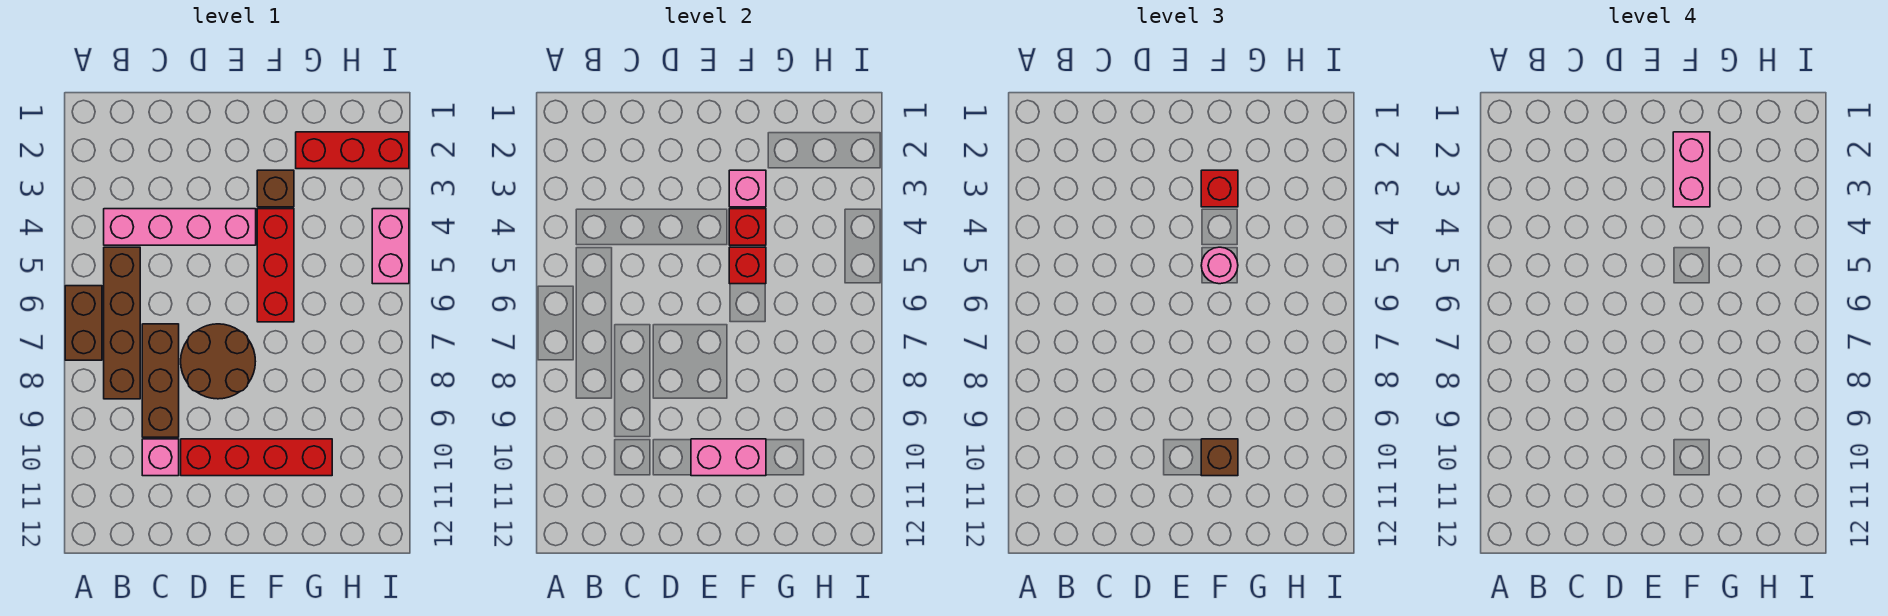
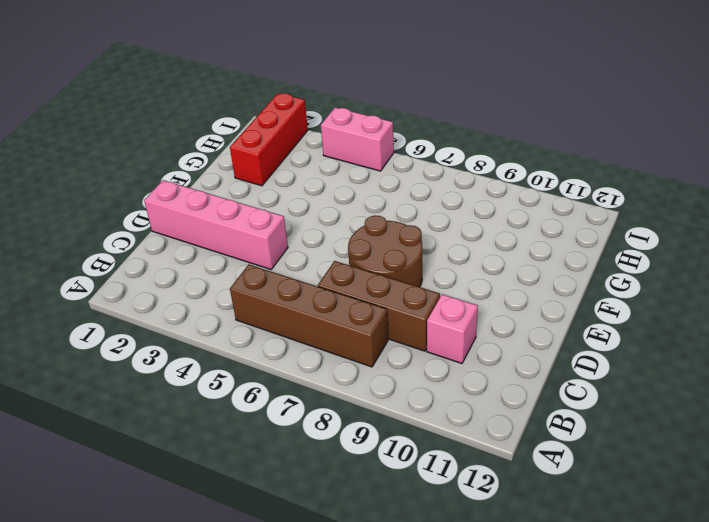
pink brick D1:D4 level 1 -> pink brick B4:E4 level 1
none -> brown brick A6:A7 level 1
none -> red brick D10:G10 level 1
none -> brown brick F3 level 1

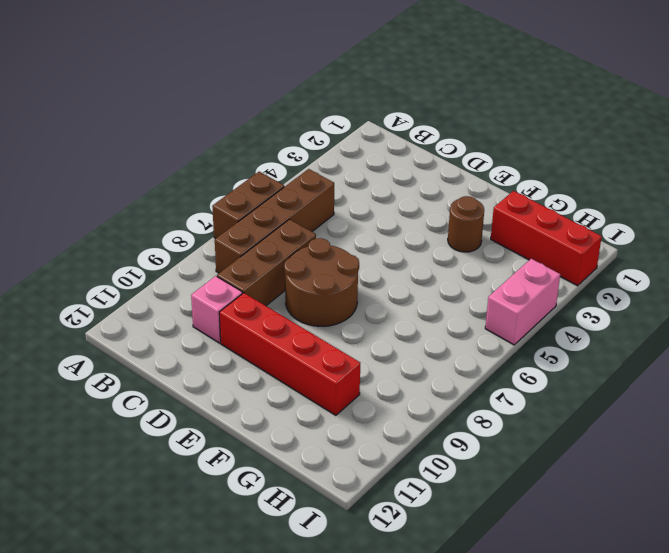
brown round brick F3 level 1 -> brown brick F3 level 1
none -> pink brick B4:E4 level 1
none -> red brick F4:F6 level 1
none -> pink brick E10:F10 level 2

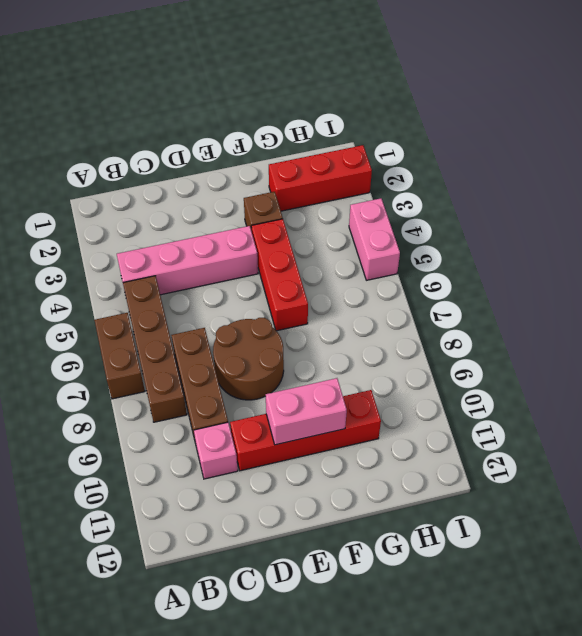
none -> pink brick F3 level 2
none -> red brick F4 level 2
none -> red brick F5 level 2

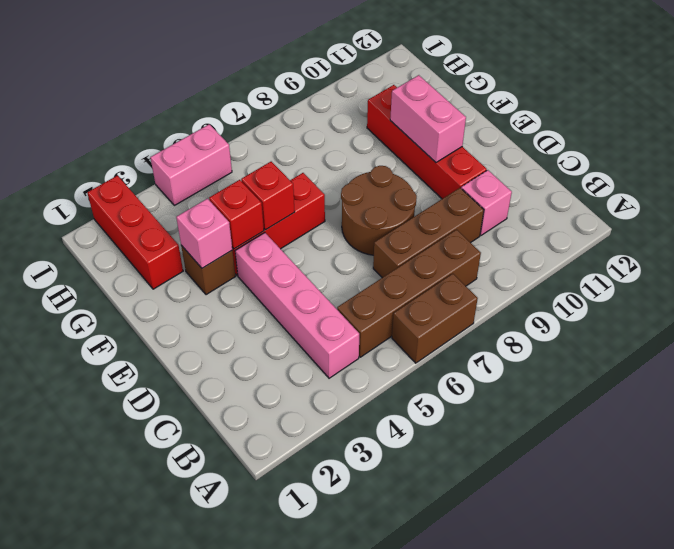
none -> red brick F3 level 3
none -> pink round brick F5 level 3
none -> brown brick F10 level 3

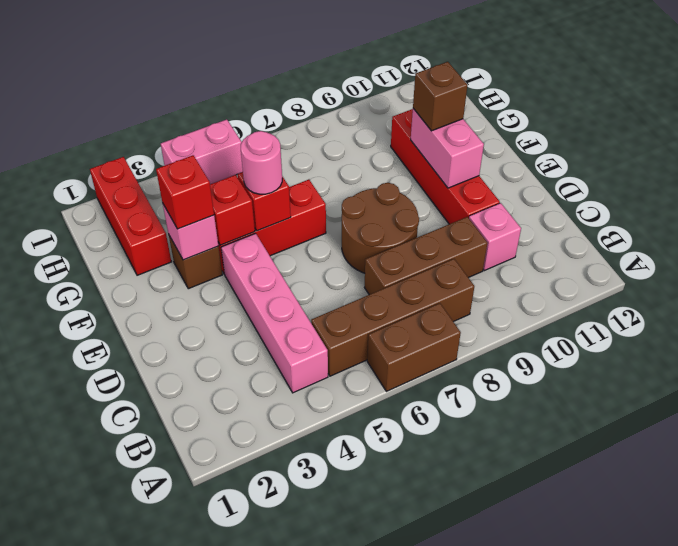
none -> pink brick F2:F3 level 4

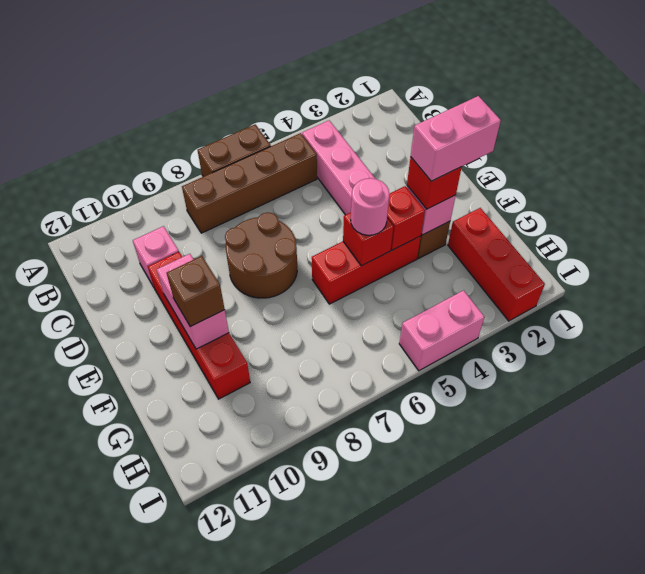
none -> brown brick C7:C9 level 1

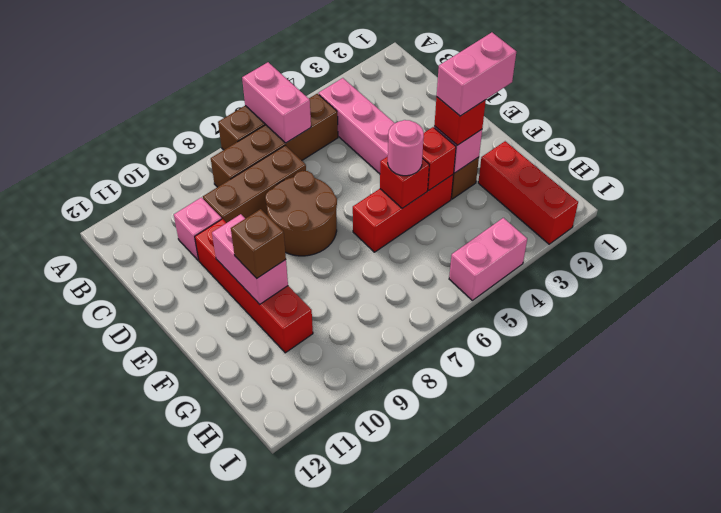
pink brick A6:B6 level 2 -> none

